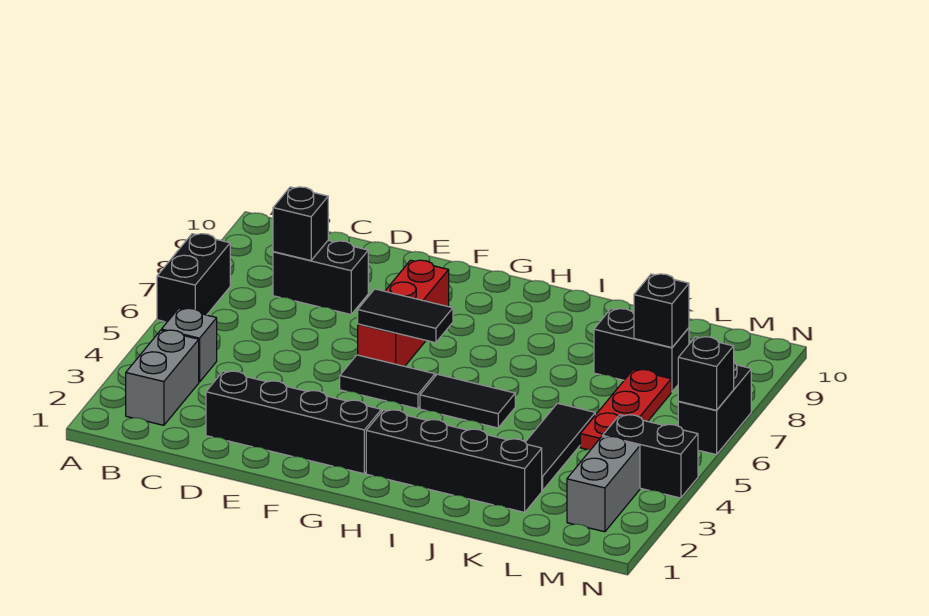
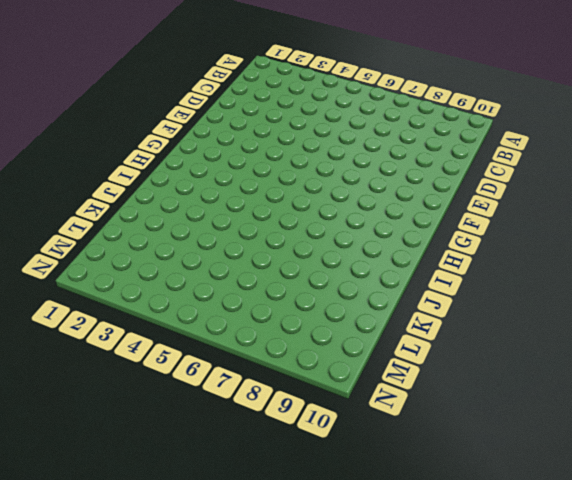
none -> black brick A6:A7 level 1
none -> grey brick B2:B3 level 1
none -> grey brick B4 level 1

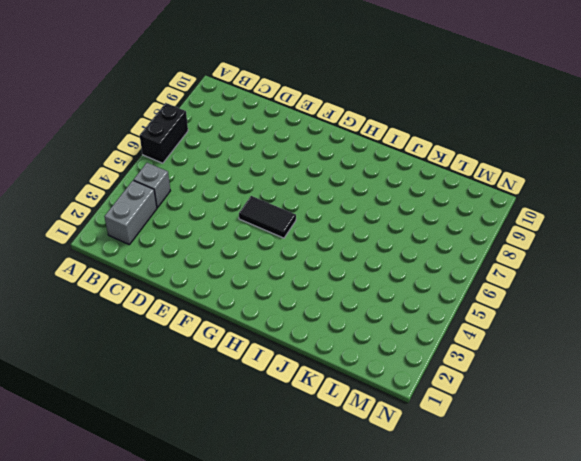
none -> black brick C8:D8 level 1
none -> black brick D2:G2 level 1
none -> red brick F6:F8 level 1

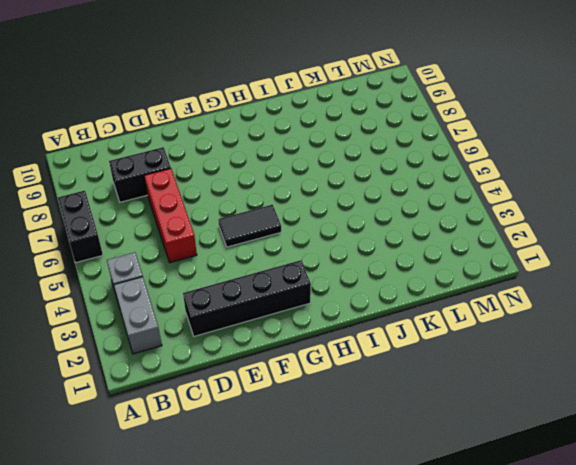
red brick D5:D7 level 1 -> red brick F6:F8 level 1
none -> black brick H2:K2 level 1
none -> black tile H5:I5 level 1
none -> black tile K3:K5 level 1

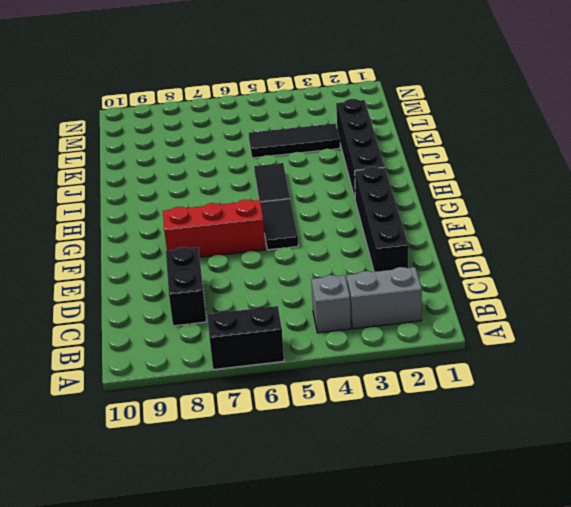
none -> black brick K8:L8 level 1
none -> red plate L5:L7 level 1
none -> grey brick M2:M3 level 1

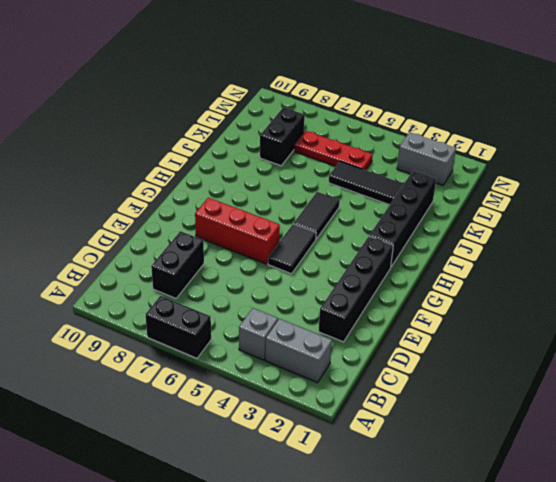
none -> black brick M4:N4 level 1
none -> black brick N6:N7 level 1
none -> black brick C8 level 2

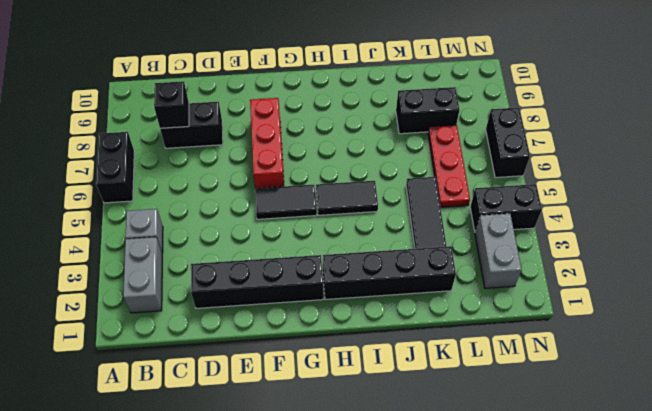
none -> black tile F6:G6 level 2
none -> black brick L8 level 2
none -> black brick N6 level 2

